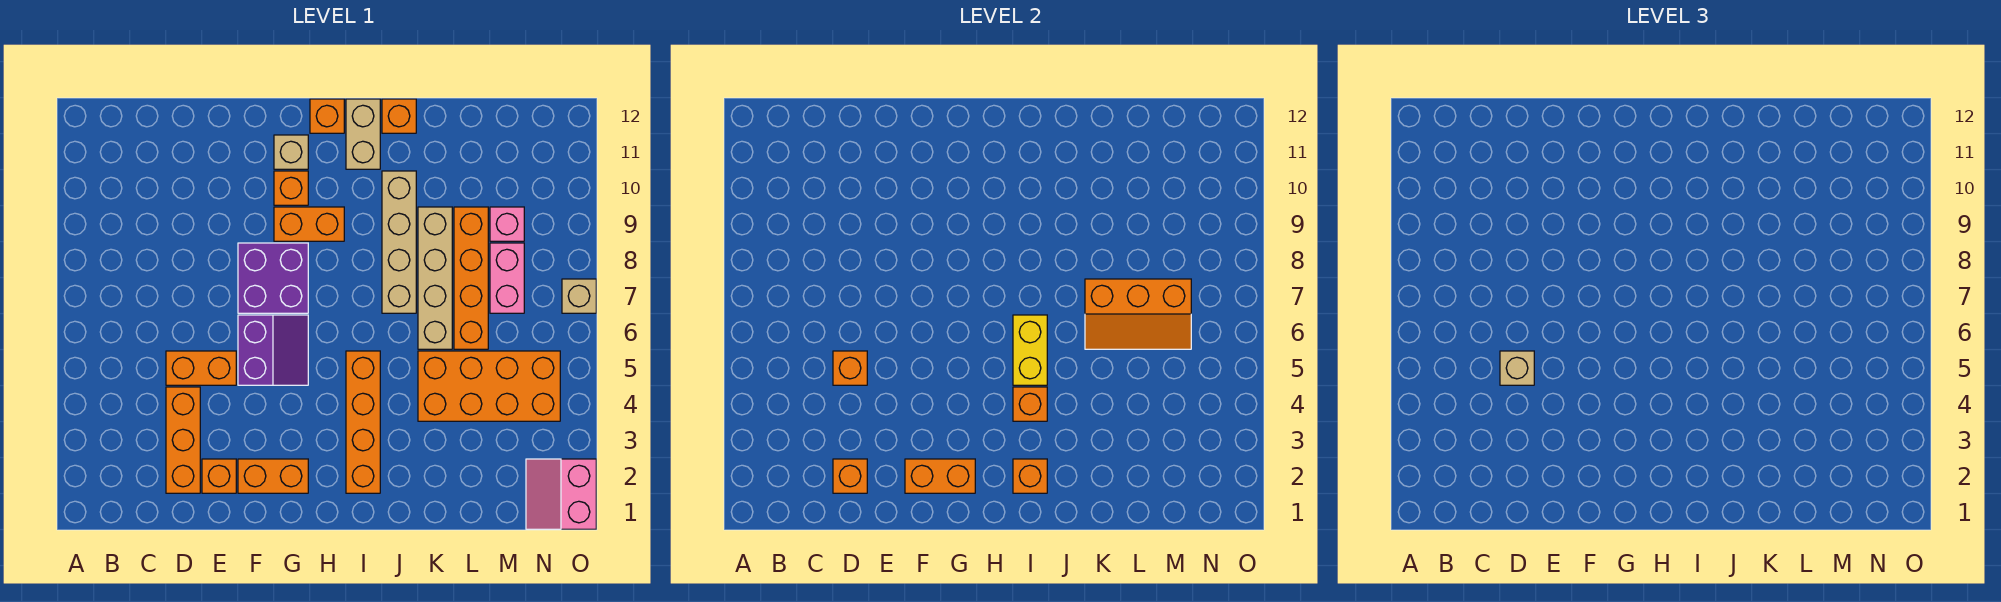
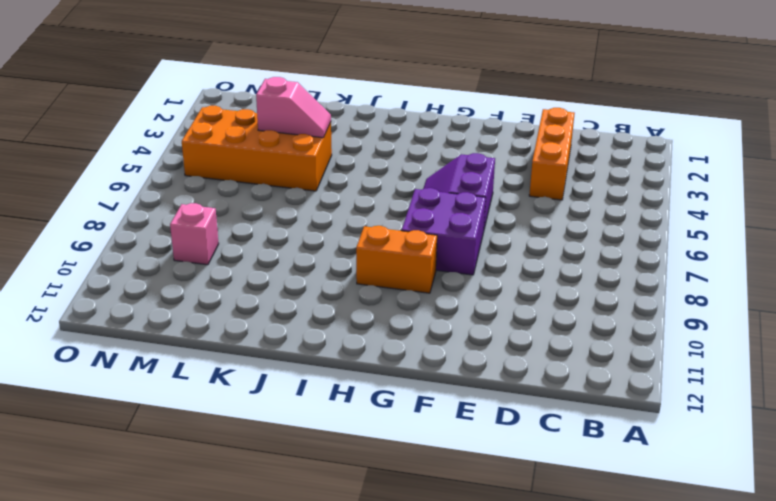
pink slope K4:L4 level 2 top L -> none
none -> orange brick D5:E5 level 1
none -> orange brick E2 level 1
none -> orange brick F2:G2 level 1

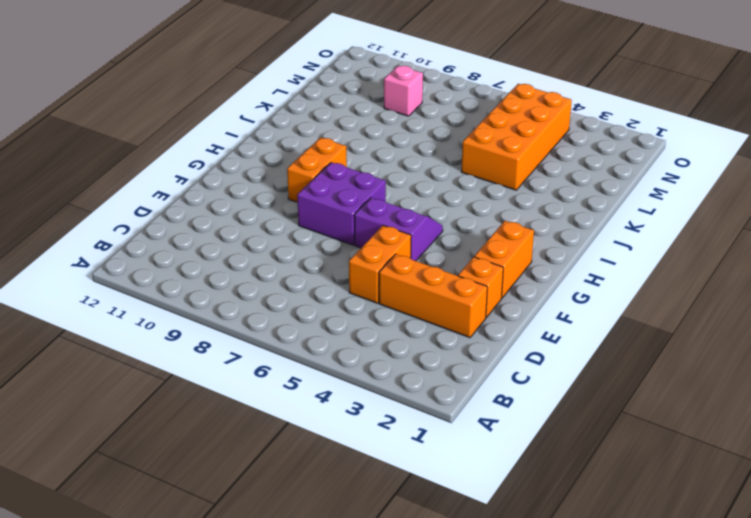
none -> orange brick G10 level 1
none -> tan brick G11 level 1
none -> orange brick H12 level 1

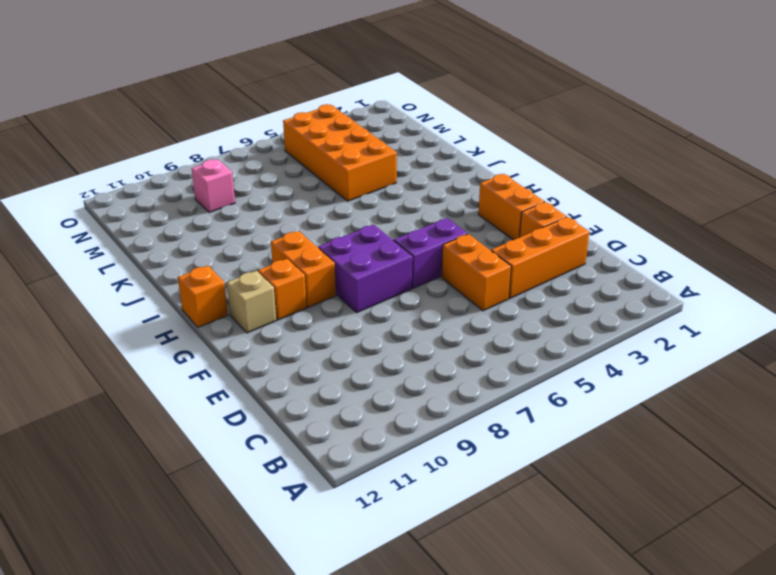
none -> orange brick I2:I5 level 1
none -> tan brick I11:I12 level 1
none -> tan brick J7:J10 level 1

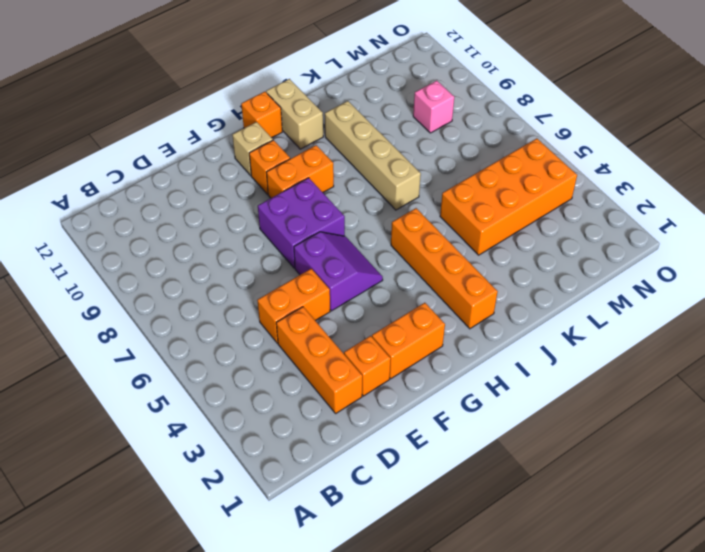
none -> orange brick J12 level 1
none -> tan brick K6:K9 level 1
none -> orange brick L6:L9 level 1

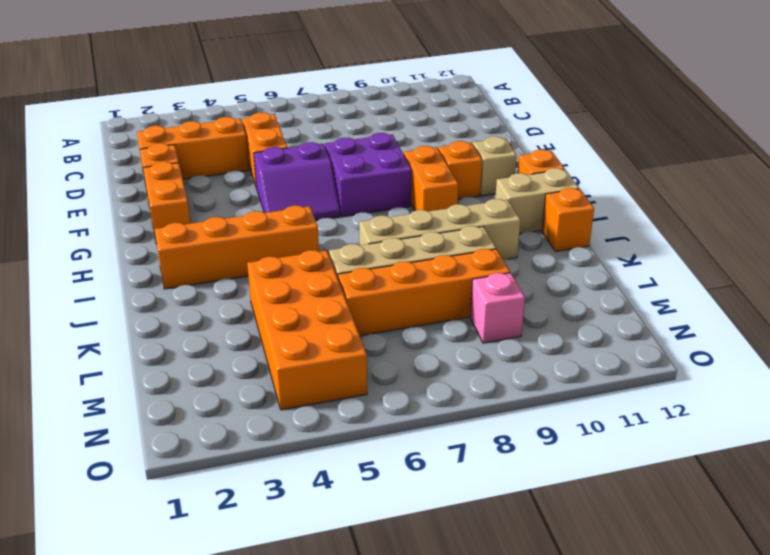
none -> pink brick M7:M8 level 1
none -> pink slope N1:O2 level 1 top O
none -> tan brick O7 level 1

